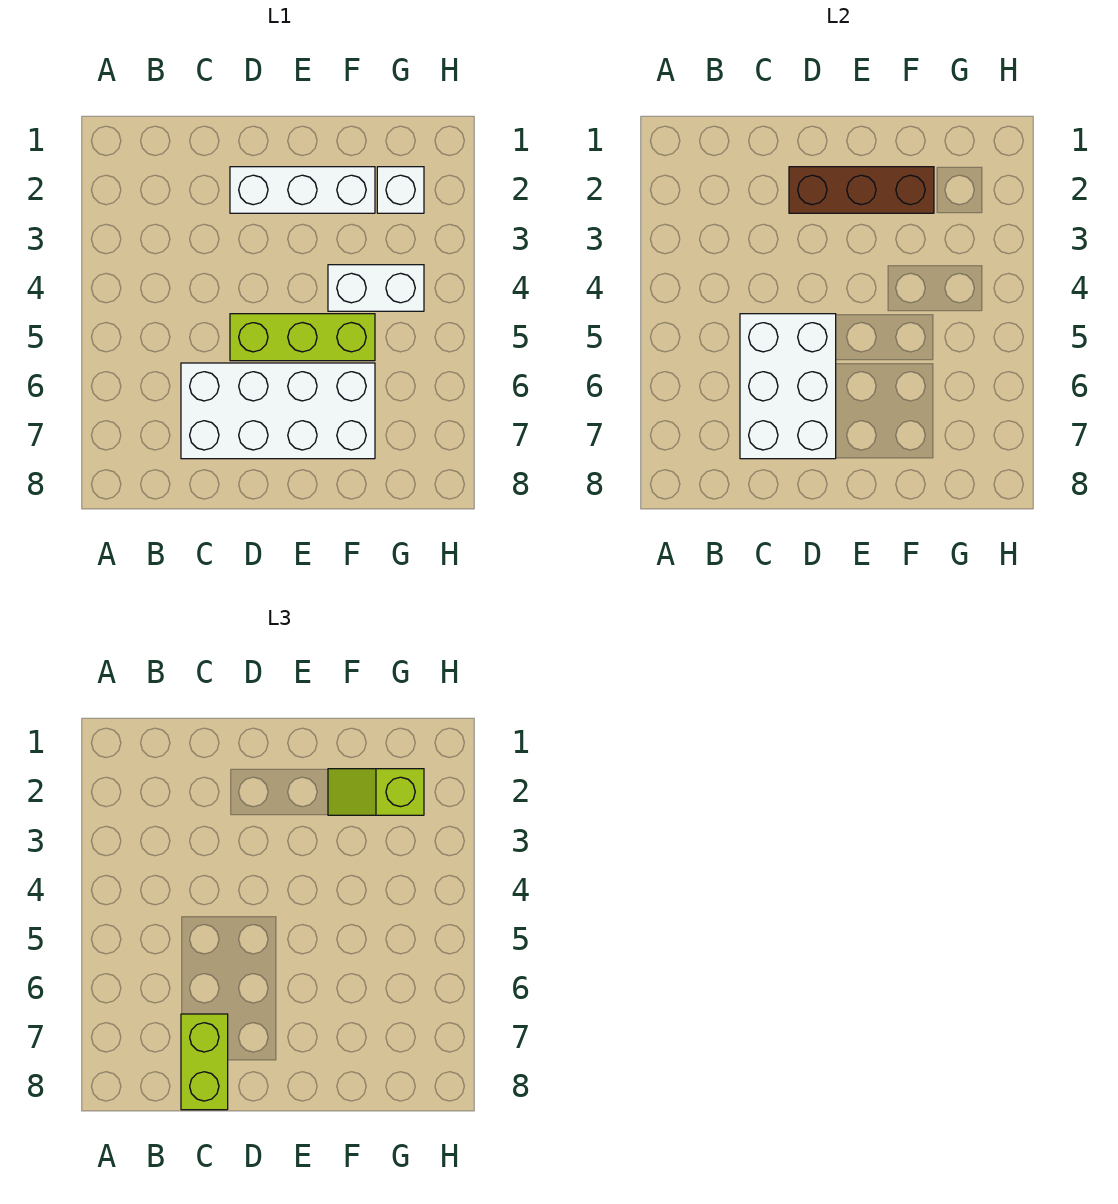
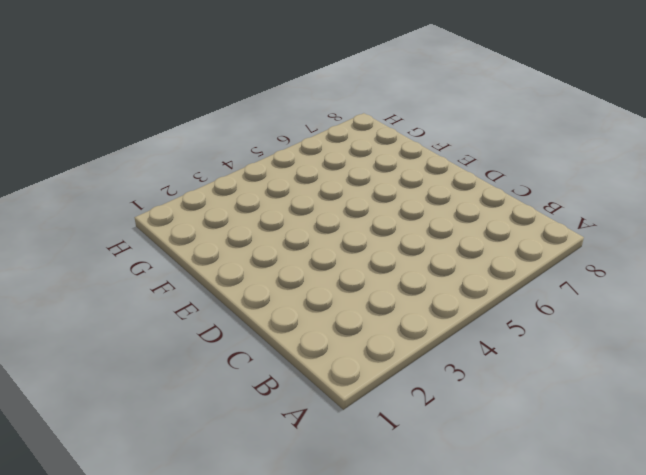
none -> white brick C6:F7 level 1
none -> white brick D2:F2 level 1

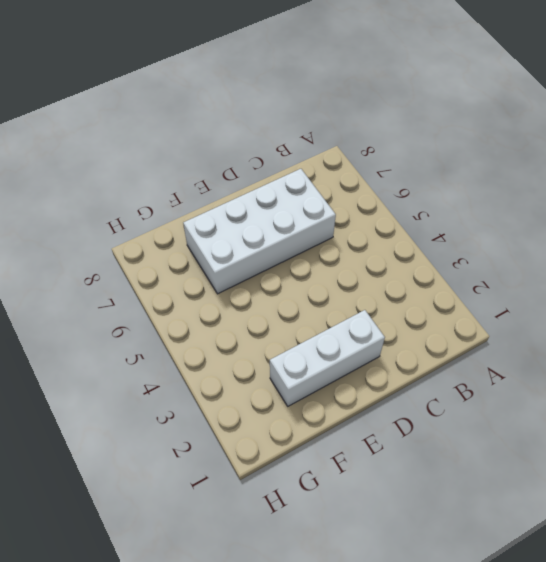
none -> lime brick D5:F5 level 1
none -> white brick F4:G4 level 1

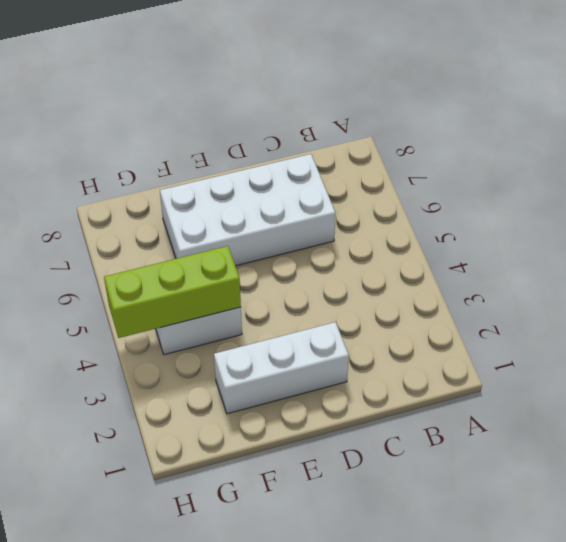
lime brick F4:H4 level 2 -> lime brick D5:F5 level 1
none -> white brick G2 level 1
none -> white brick C5:D7 level 2

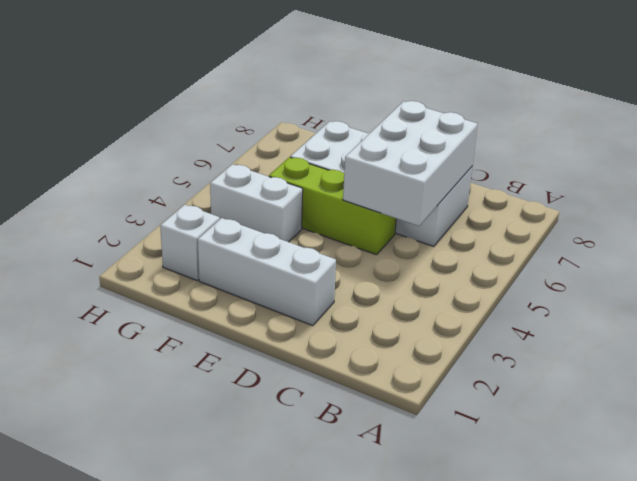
none -> brown brick D2:F2 level 2
none -> lime brick C7:C8 level 3

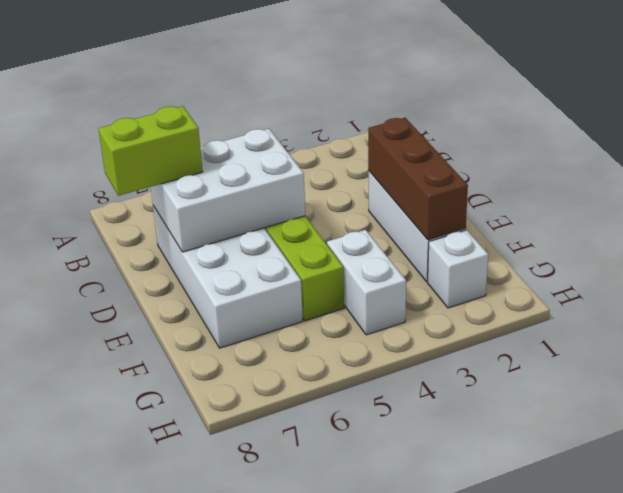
none -> lime slope F2:G2 level 3 top G

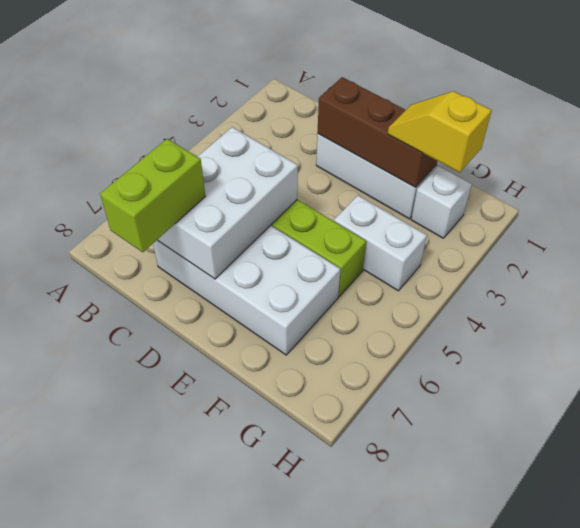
yellow slope F2:G2 level 3 top G -> lime slope F2:G2 level 3 top G

